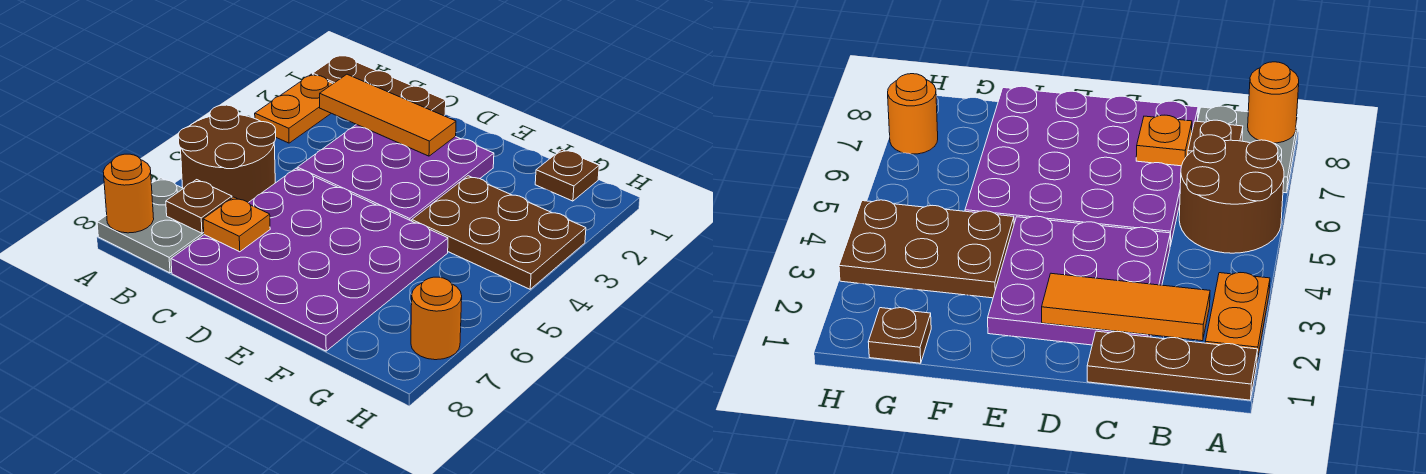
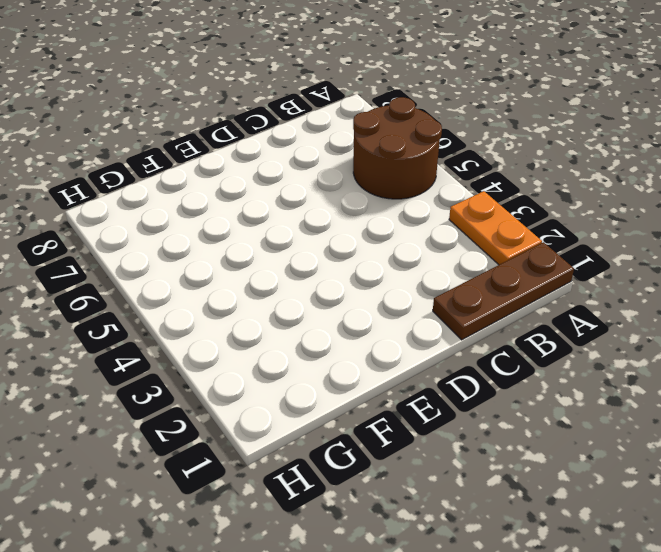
none -> grey plate A7:B8 level 1
none -> purple plate C2:E4 level 1
none -> purple plate C5:F8 level 1

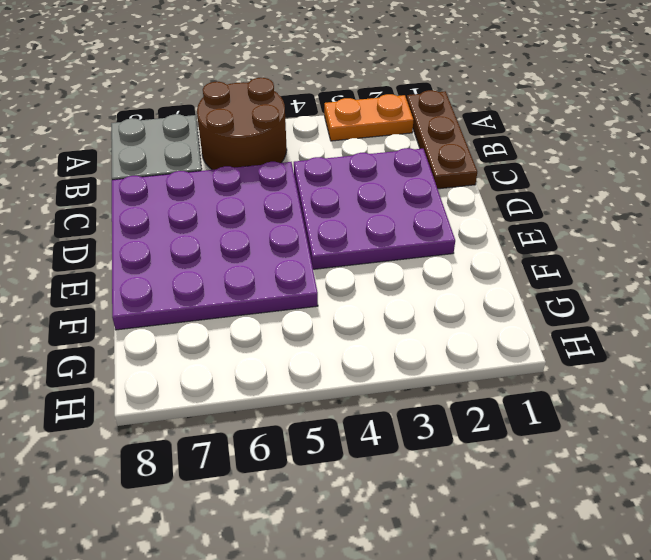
none -> brown plate F3:H4 level 1
none -> brown plate G1 level 1
none -> orange round brick H7 level 1

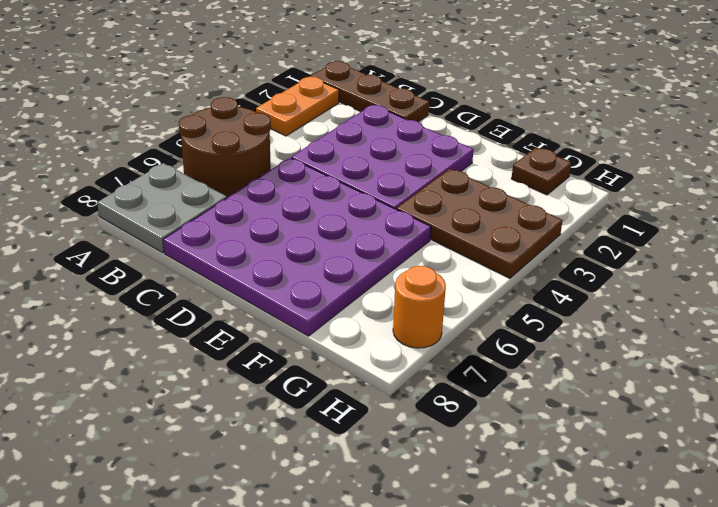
none -> orange round brick A8 level 2
none -> orange tile B2:D2 level 2
none -> brown plate B7 level 2

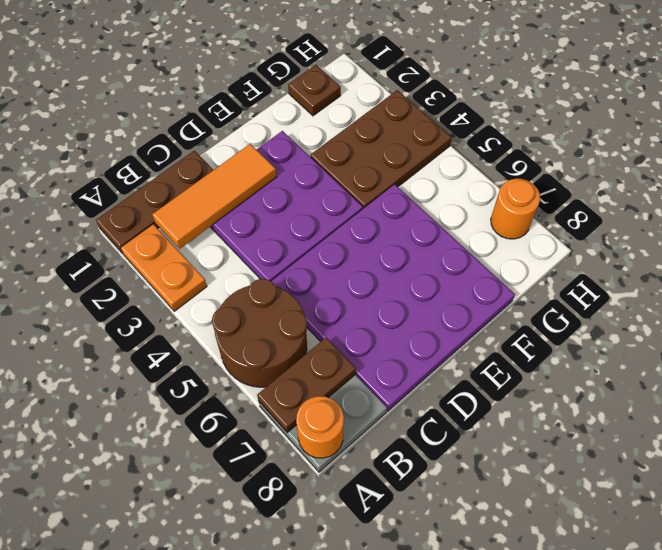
brown plate A7:B7 level 2 -> brown plate B7 level 2
none -> orange plate C7 level 2

